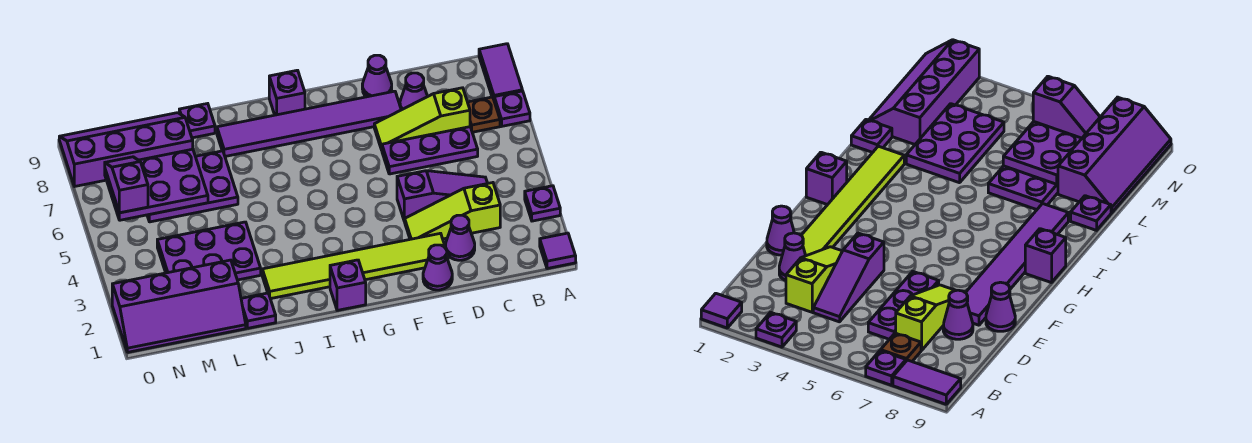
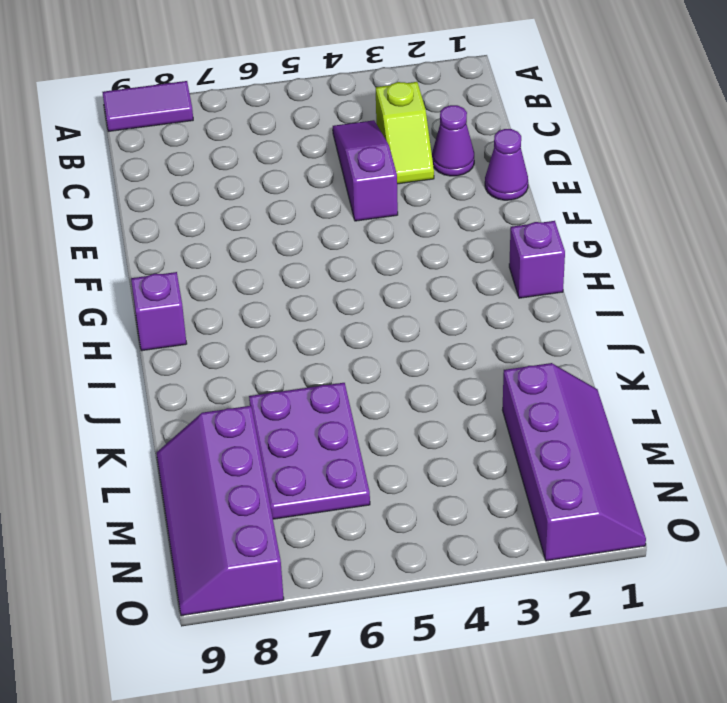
lime slope C3:D3 level 1 top C -> lime slope C3:E3 level 1 top C
none -> purple tile A1 level 1
none -> purple plate A3 level 1
none -> purple plate A7 level 1

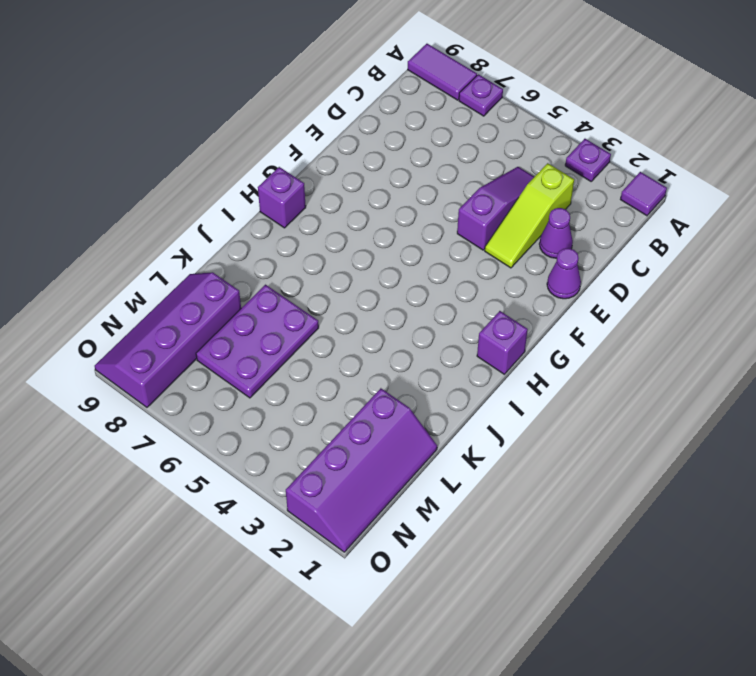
none -> brown plate B7 level 1
none -> purple plate C6:E6 level 1
none -> lime slope C7:E7 level 1 top C

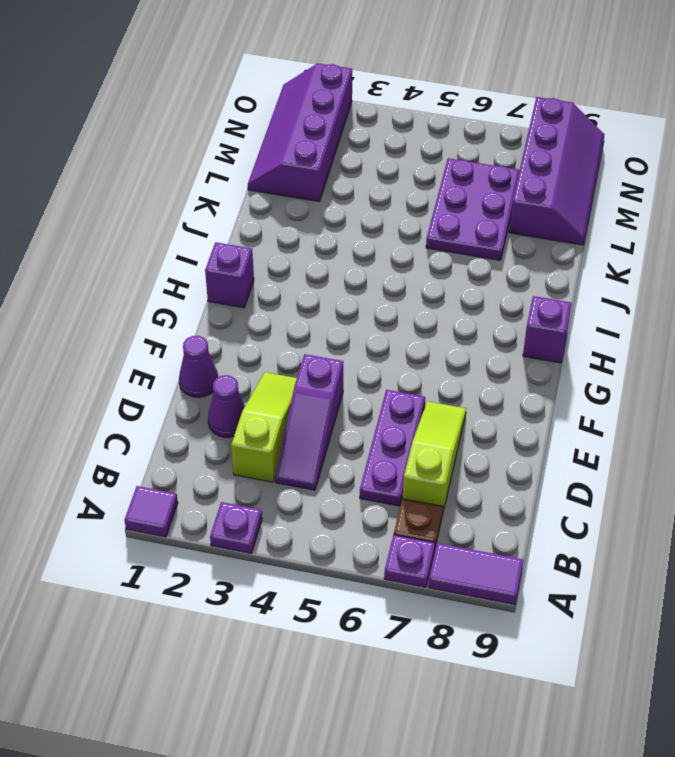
none -> purple cone D8 level 1
none -> lime tile E2:J2 level 1
none -> purple tile E8:J8 level 1

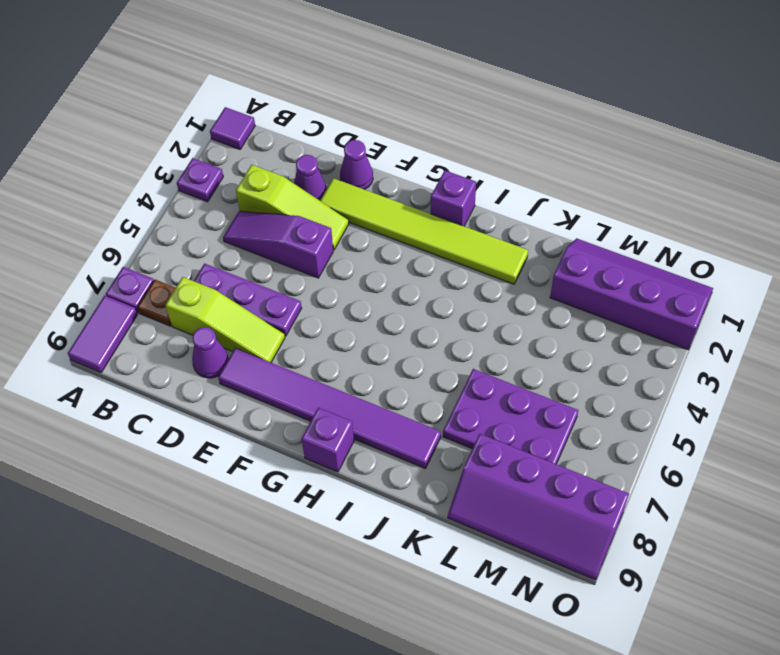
none -> purple cone E9 level 1
none -> purple plate K1 level 1
none -> purple plate K3:M4 level 1

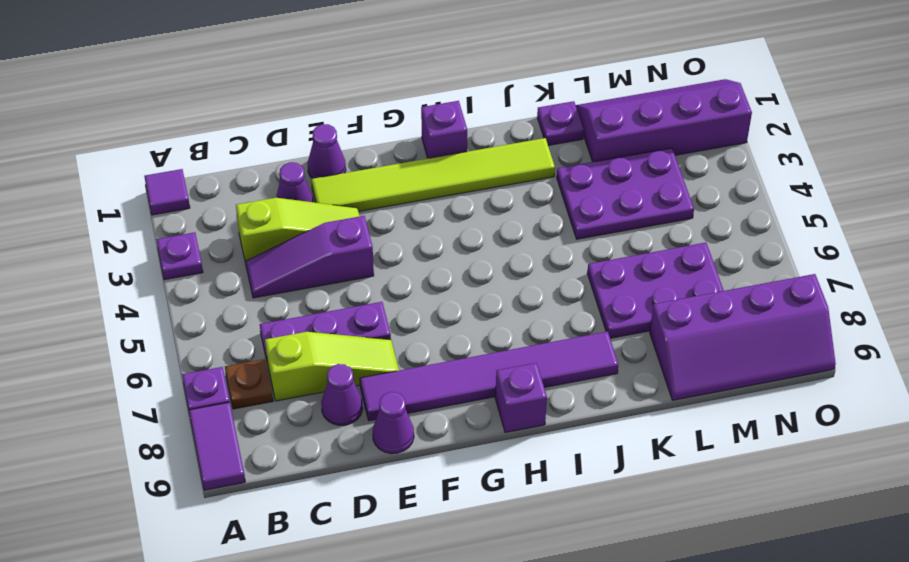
none -> purple plate K9 level 1
none -> purple plate L6:N7 level 2
none -> purple slope N6:N7 level 3 top 6

